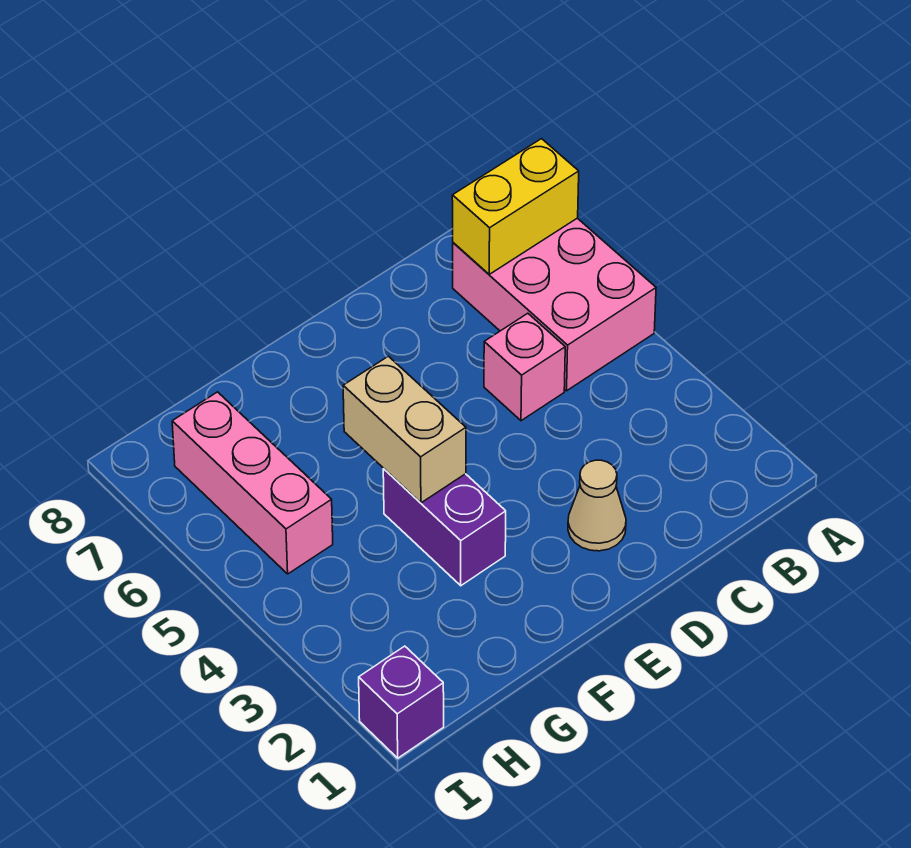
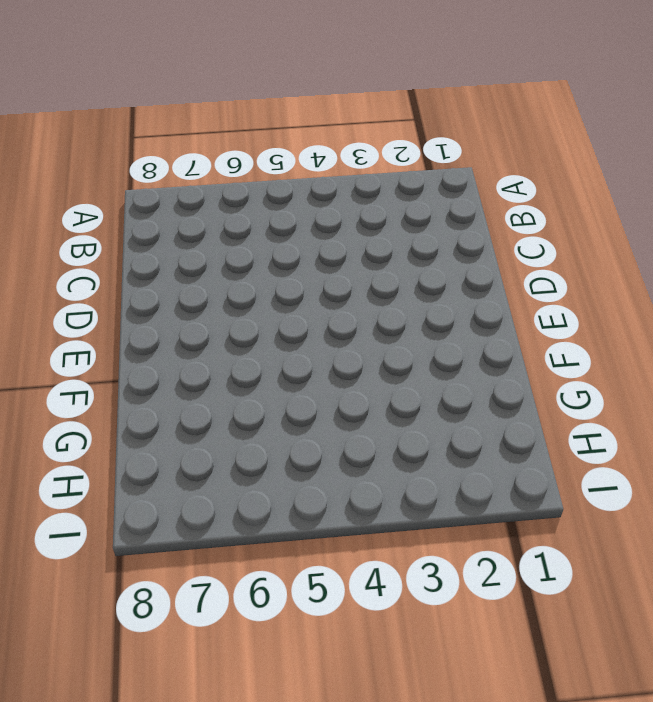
none -> pink brick A5:B7 level 1
none -> pink brick C5 level 1

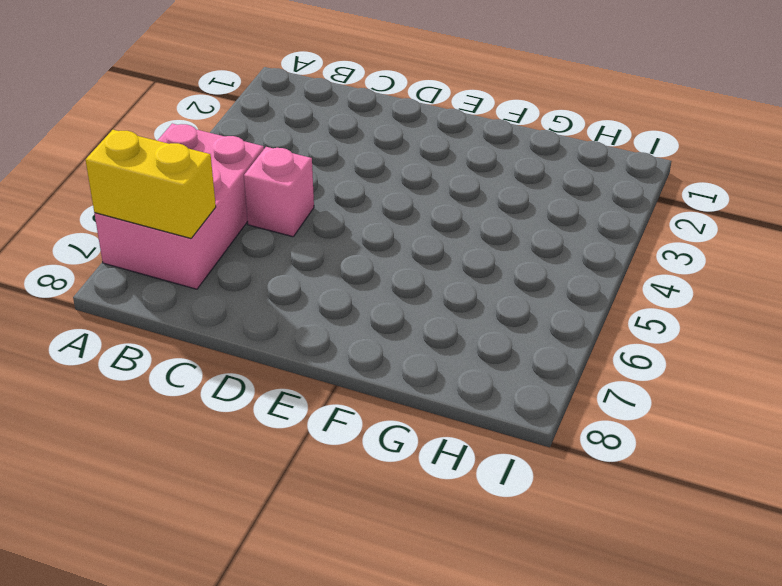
none -> tan cone D2 level 1
none -> purple brick F3:F4 level 1

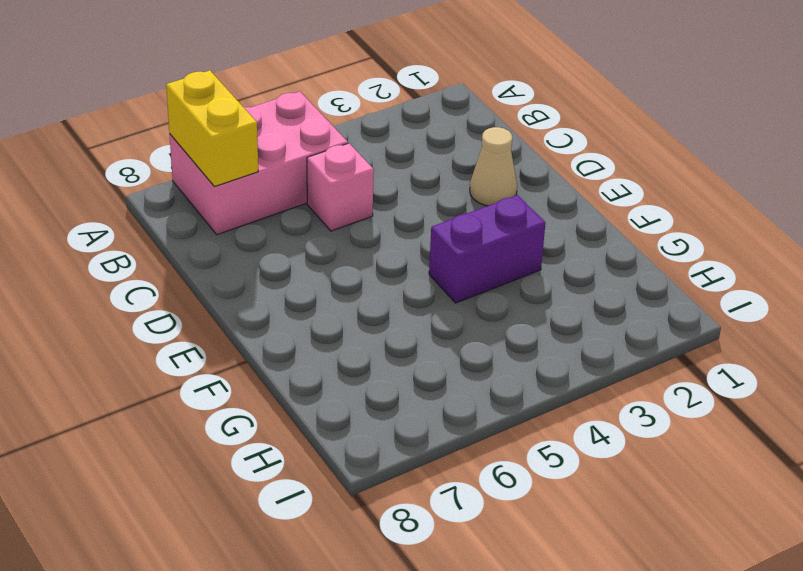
none -> pink brick H5:H7 level 1
none -> purple brick I1 level 1

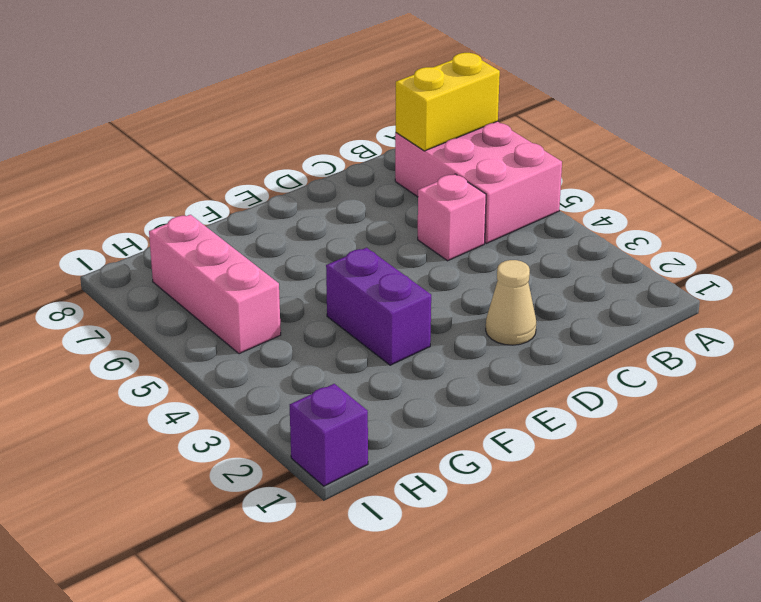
none -> tan brick F4:F5 level 2

